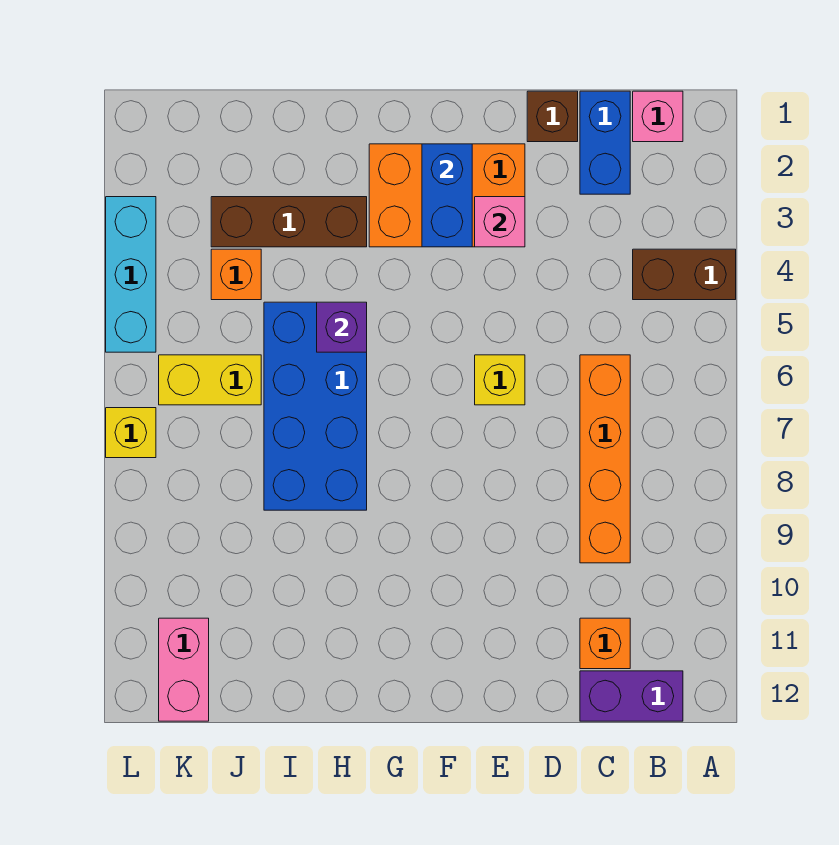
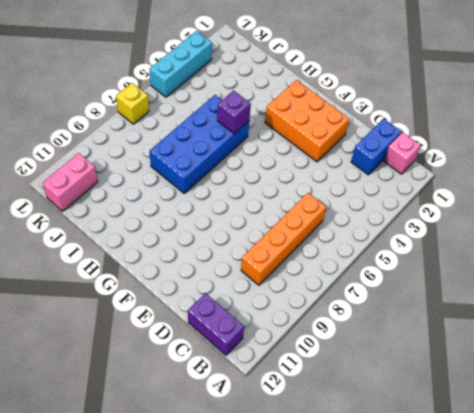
none -> brown brick A4:B4 level 1
none -> orange brick C11 level 1
none -> brown brick D1 level 1

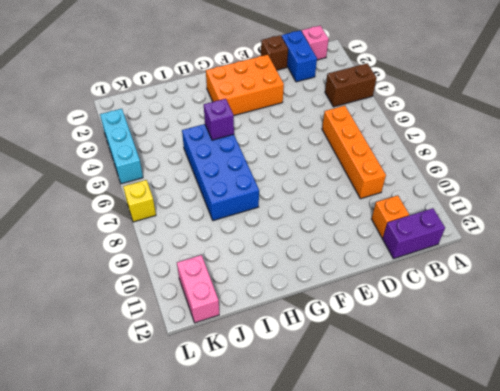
none -> yellow brick E6 level 1
none -> brown brick H3:J3 level 1
none -> orange brick J4 level 1

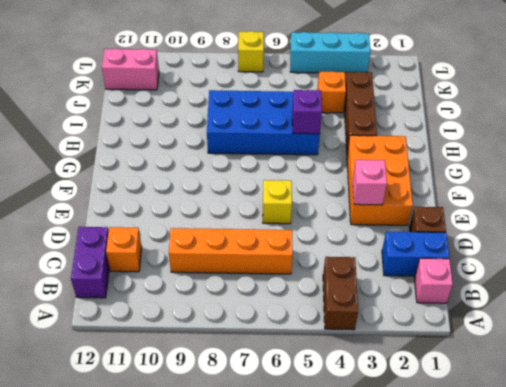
none -> yellow brick J6:K6 level 1
none -> blue brick F2:F3 level 2

